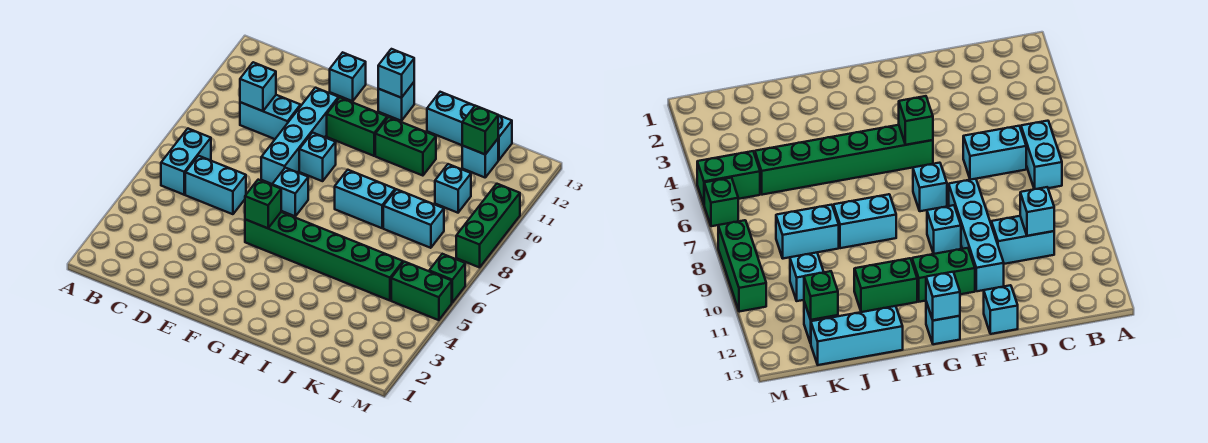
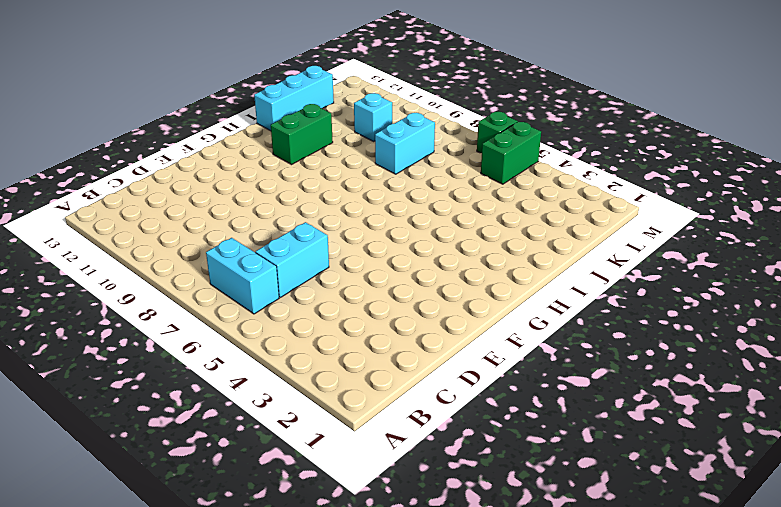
none -> cyan brick C10:D10 level 1
none -> cyan brick E8:E11 level 1
none -> cyan brick E13 level 1

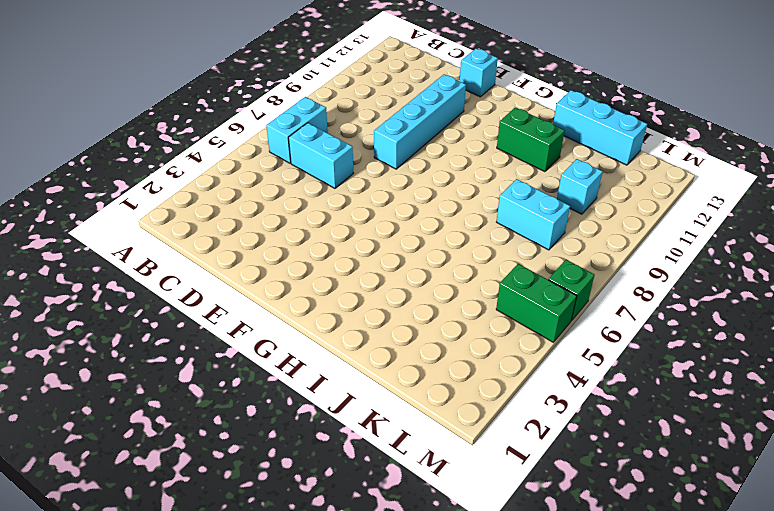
none -> cyan brick C10:D10 level 1
none -> green brick F5:K5 level 1
none -> cyan brick F7 level 1

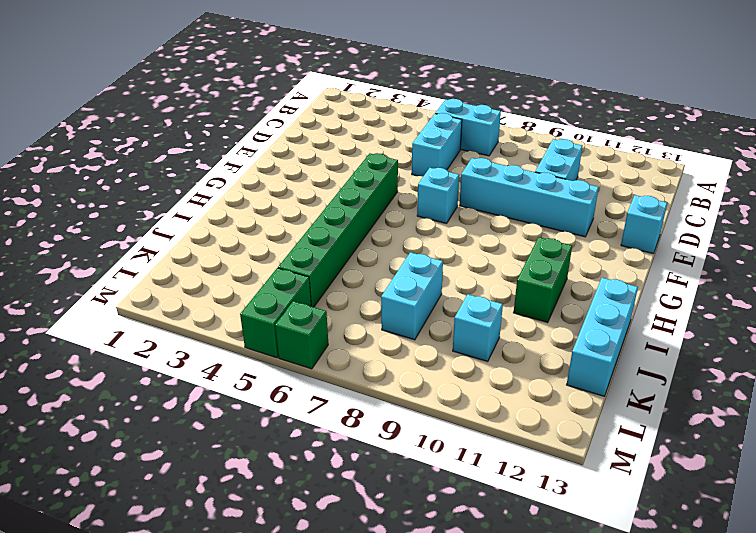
none -> cyan brick F9 level 1
none -> green brick F11:G11 level 1
none -> cyan brick G13 level 1

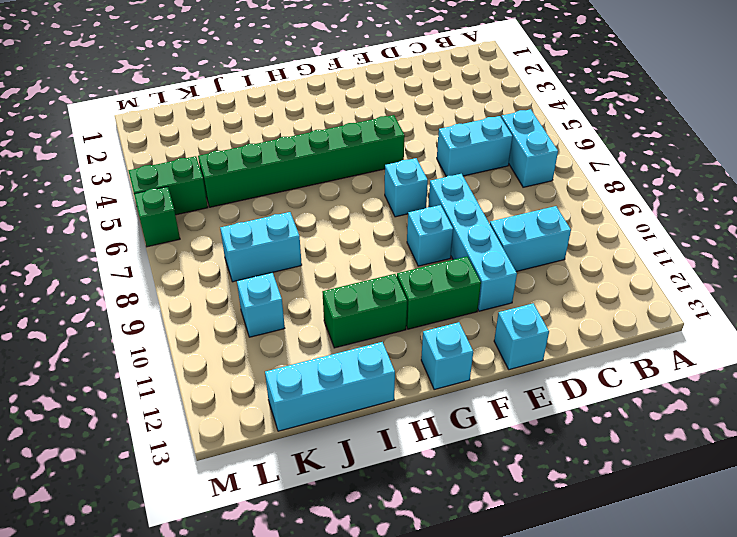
none -> cyan brick H8:I8 level 1
none -> cyan brick K12 level 1
none -> green brick M8:M10 level 1

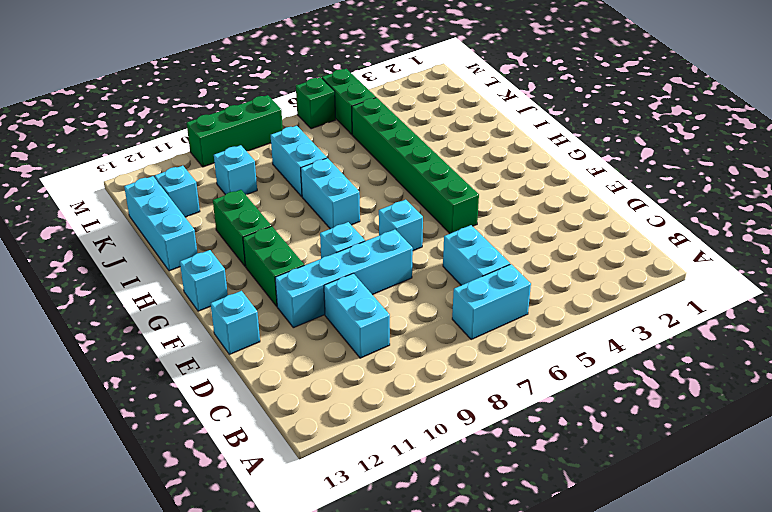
none -> cyan brick C10 level 2
none -> green brick F5 level 2
none -> cyan brick G13 level 2

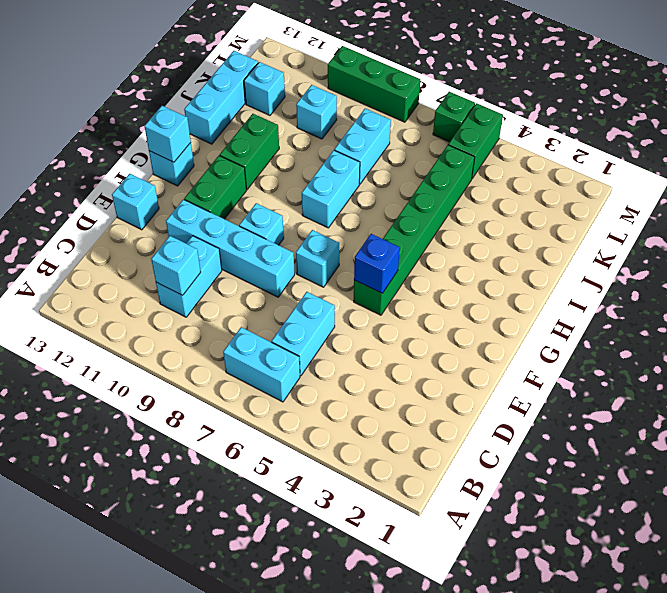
blue brick F5 level 2 -> green brick F5 level 2
none -> green brick K12 level 2

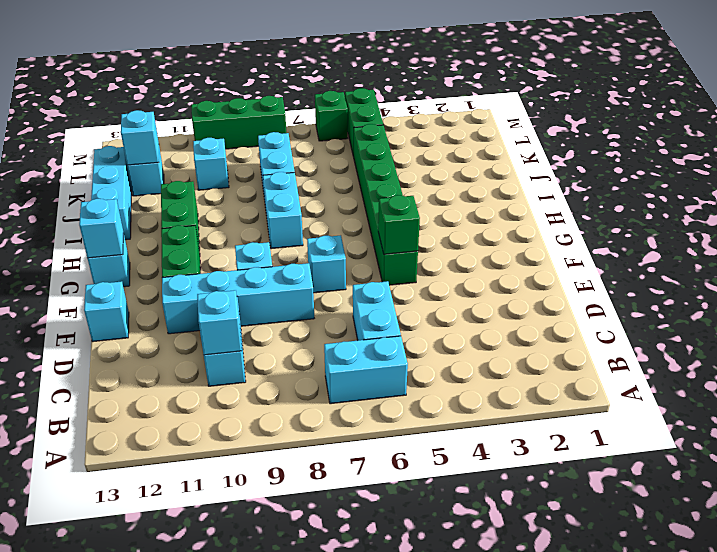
cyan brick K12 level 2 -> green brick K12 level 2

